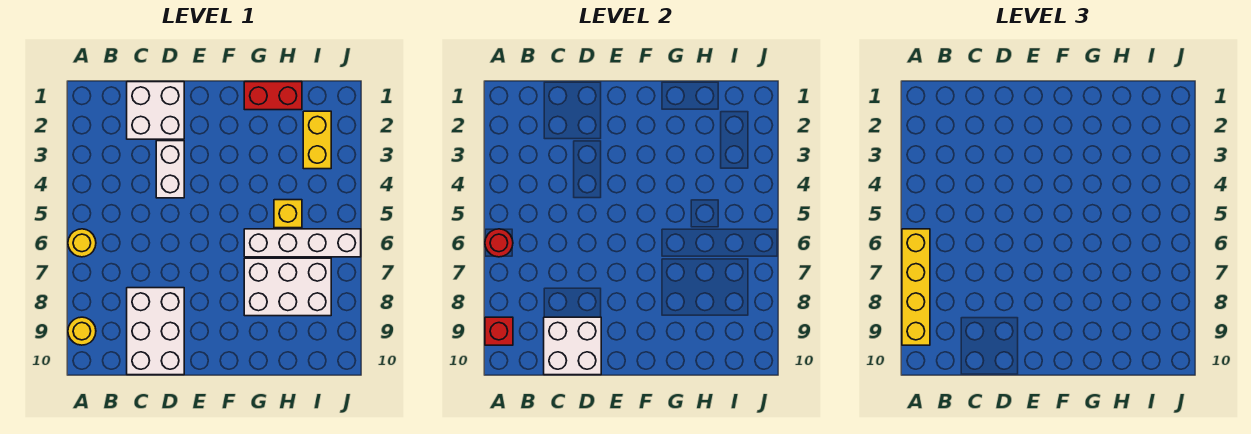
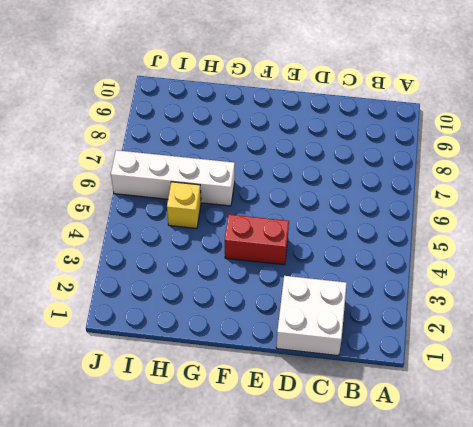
red brick E4:F4 level 1 -> red brick G1:H1 level 1
none -> yellow round brick A6 level 1
none -> yellow round brick A9 level 1
none -> white brick C8:D10 level 1

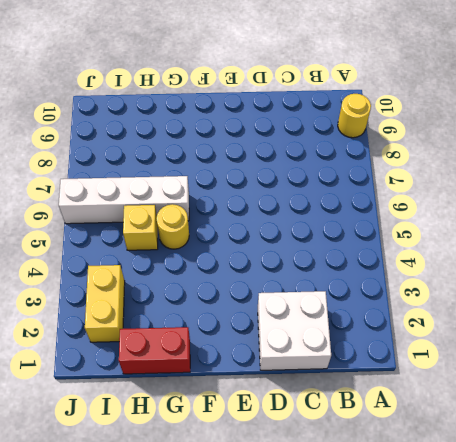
yellow round brick G5 level 1 -> yellow round brick A6 level 1
none -> white brick C8:D10 level 1
none -> white brick D3:D4 level 1
none -> white brick G7:I8 level 1

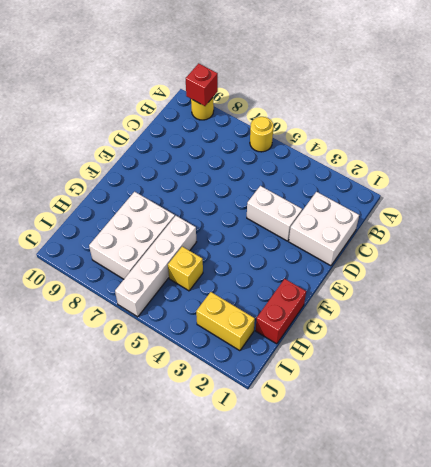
none -> white brick C8:D10 level 1
none -> red round brick A6 level 2
none -> white brick C9:D10 level 2

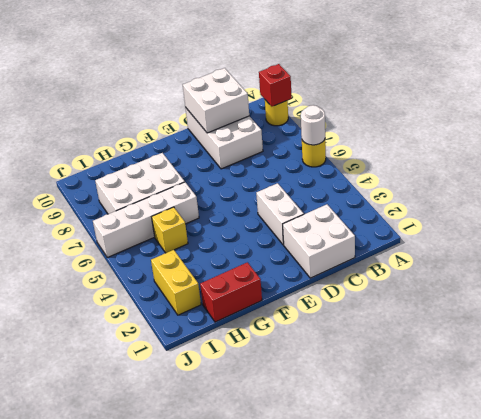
white round brick A6 level 2 -> red round brick A6 level 2
none -> yellow brick A6:A9 level 3

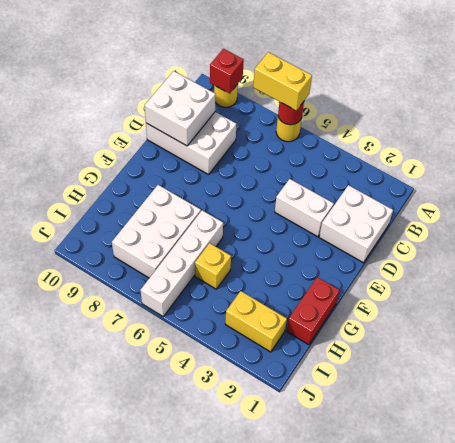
yellow brick A6:A7 level 3 -> yellow brick A6:A9 level 3

